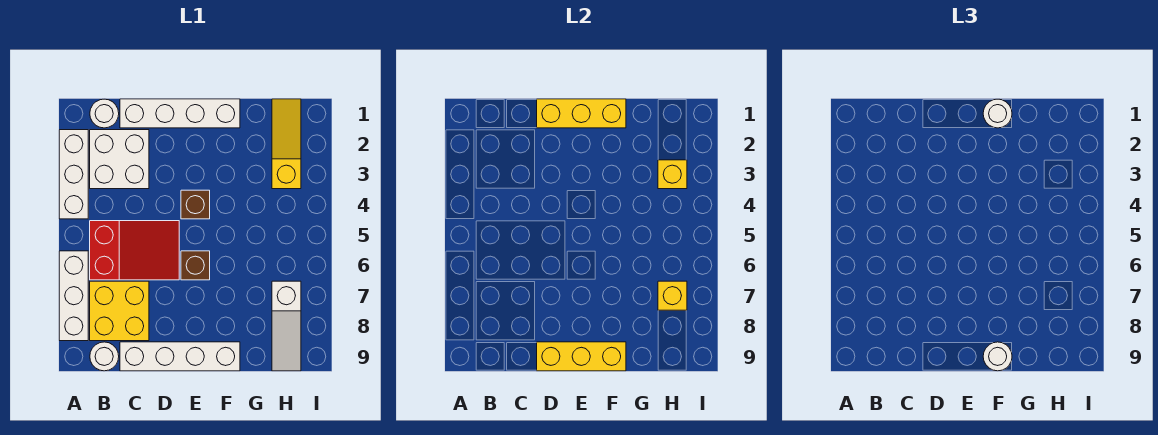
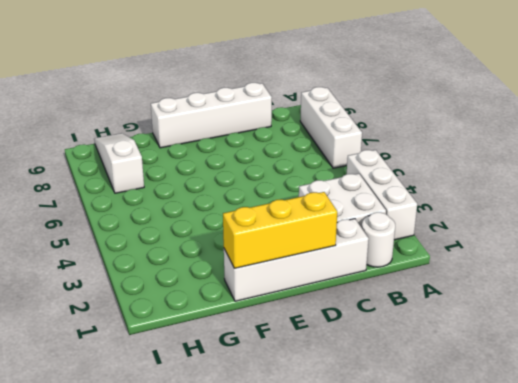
none -> red slope B5:D6 level 1 top B
none -> yellow brick B7:C8 level 1
none -> white round brick B9 level 1

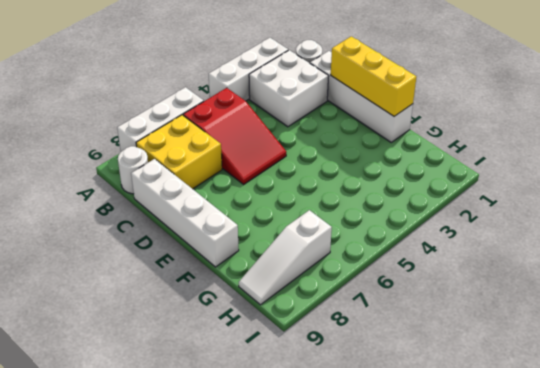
none -> brown brick E4 level 1
none -> brown brick E6 level 1
none -> yellow slope H1:H3 level 1 top 3

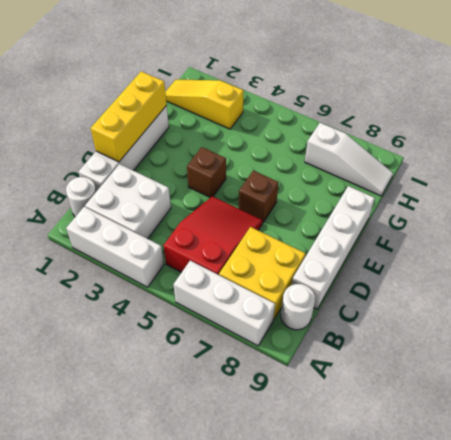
none -> yellow brick D9:F9 level 2
none -> yellow brick H3 level 2
none -> yellow brick H7 level 2

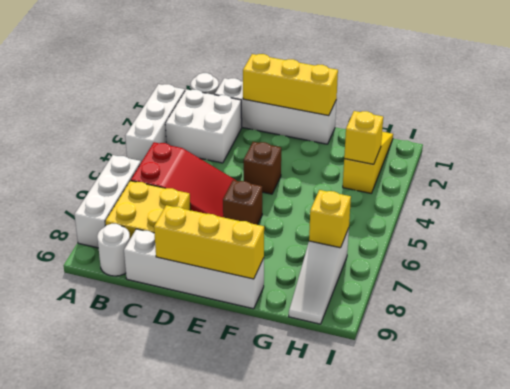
none -> white round brick F1 level 3
none -> white round brick F9 level 3

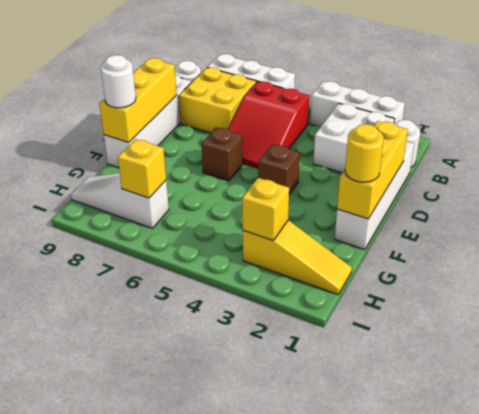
yellow round brick F1 level 3 -> white round brick F1 level 3

